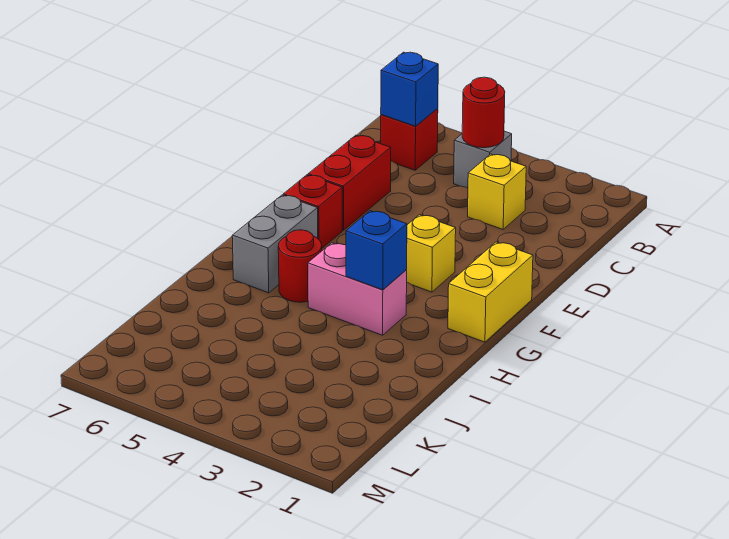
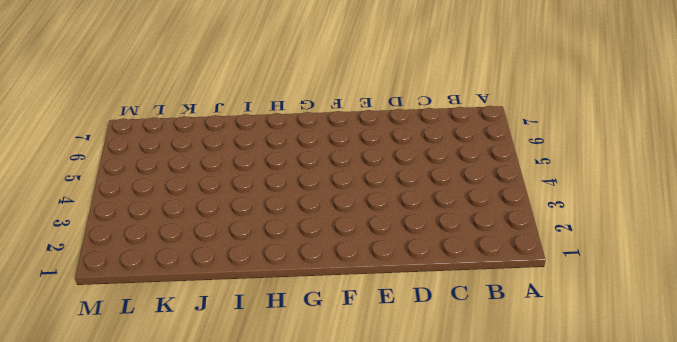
none -> grey brick B4 level 1
none -> red brick B6 level 1
none -> yellow brick C3 level 1

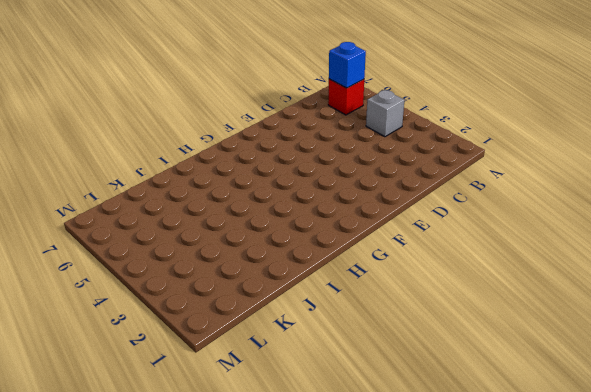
none -> yellow brick C3 level 1
none -> red brick D6:E6 level 1
none -> yellow brick F1:G1 level 1

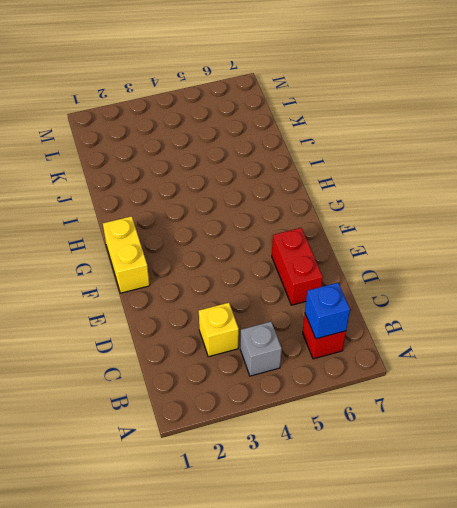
none -> yellow brick F3 level 1
none -> red brick F6 level 1
none -> grey brick G6:H6 level 1

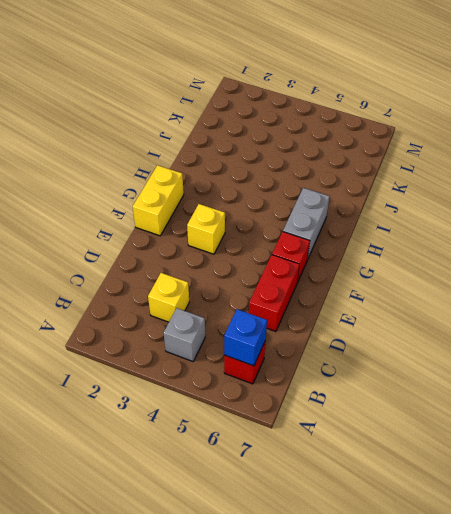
none -> pink brick H3:H4 level 1
none -> red round brick H5 level 1
none -> red round brick B4 level 2

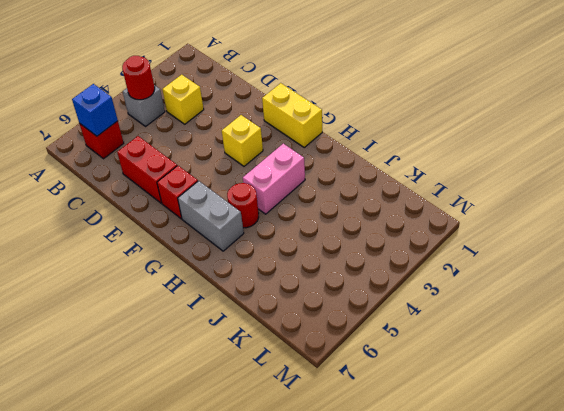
none -> blue brick H3 level 2

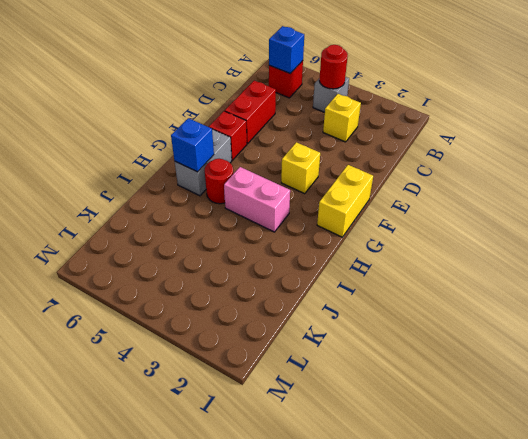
blue brick H6 level 2 -> blue brick H3 level 2

